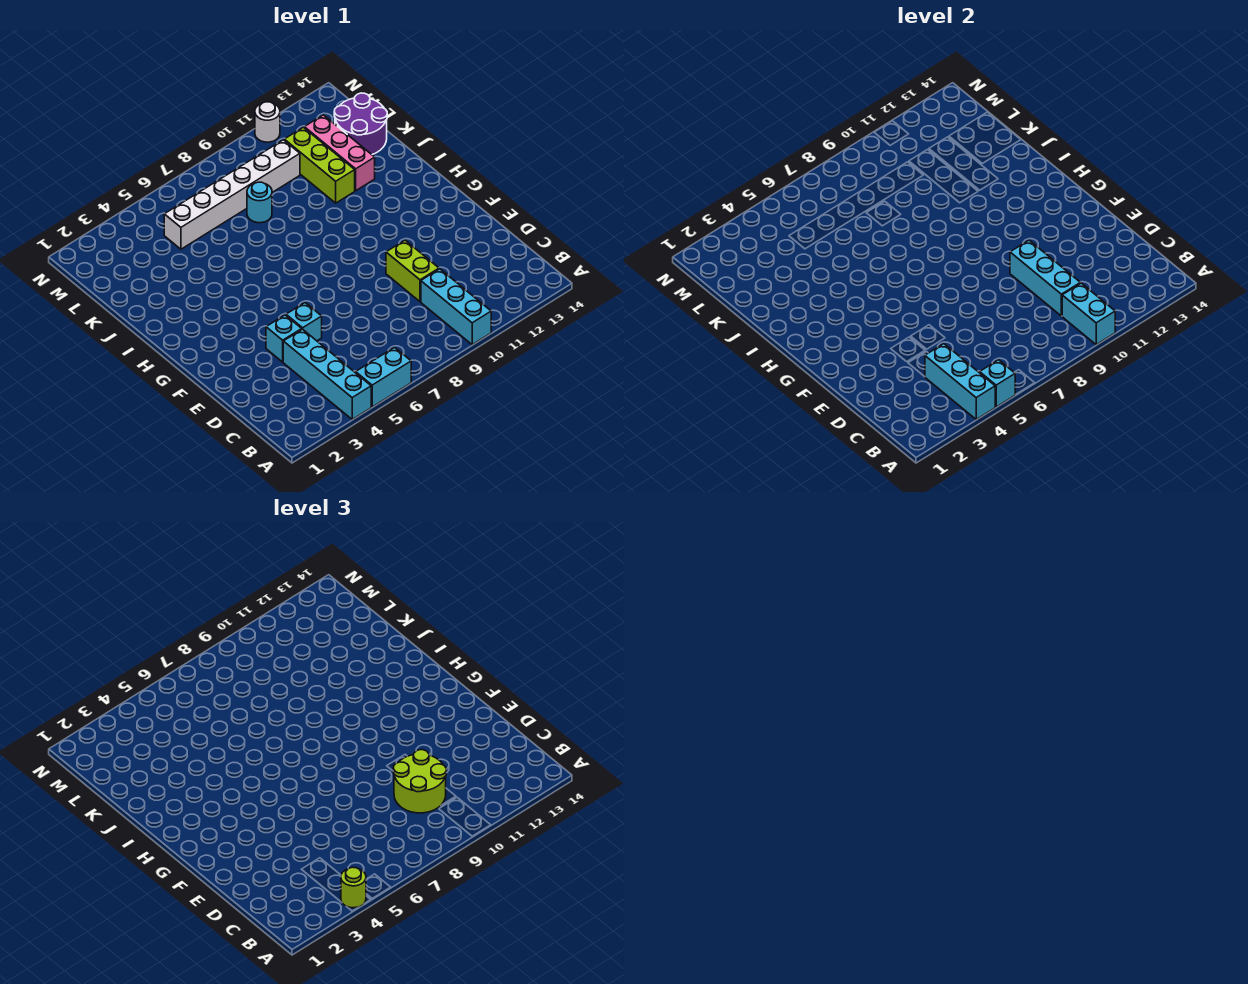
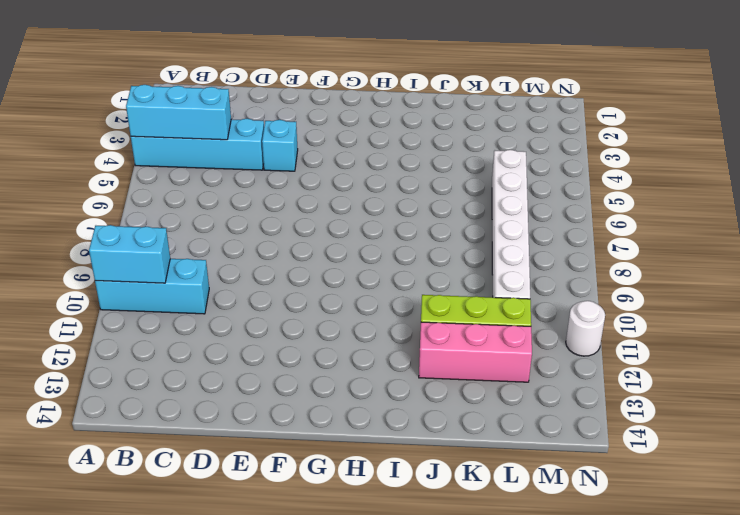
none -> cyan brick A5:A6 level 1
none -> lime brick D10:E10 level 1
none -> cyan brick E5 level 1

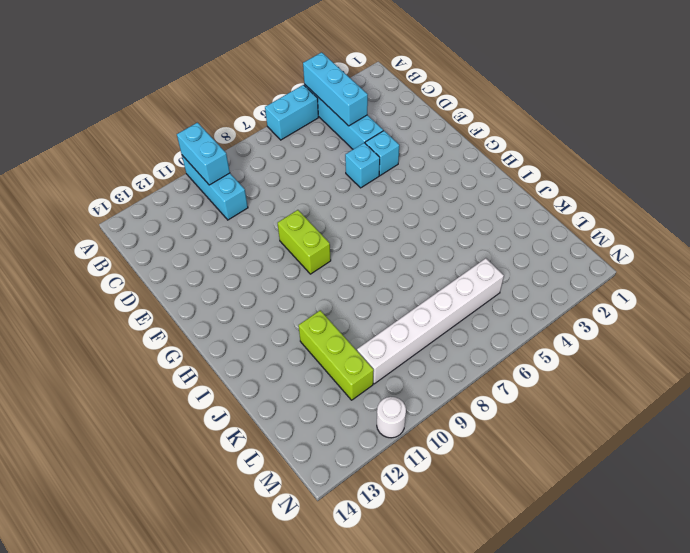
lime brick F9:G9 level 1 -> lime brick D10:E10 level 1
none -> pink brick J12:L12 level 1
none -> cyan round brick K8 level 1
none -> purple round brick K13:L14 level 1

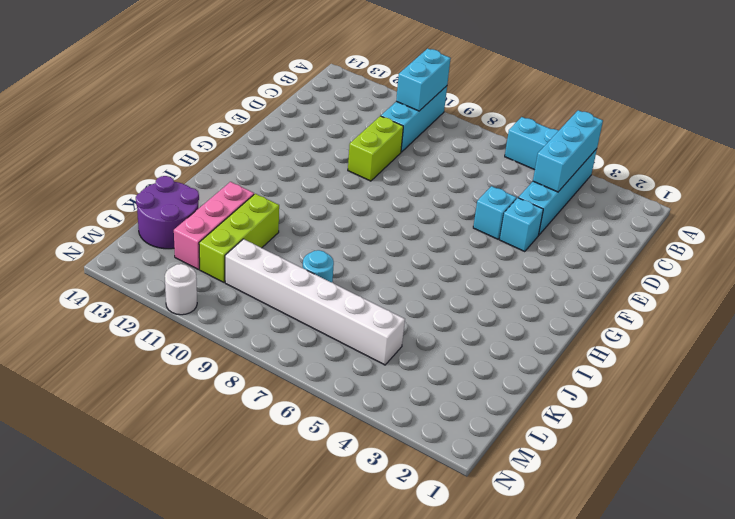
none -> cyan brick A5 level 2
none -> cyan brick C10:E10 level 2
none -> lime round brick A4 level 3

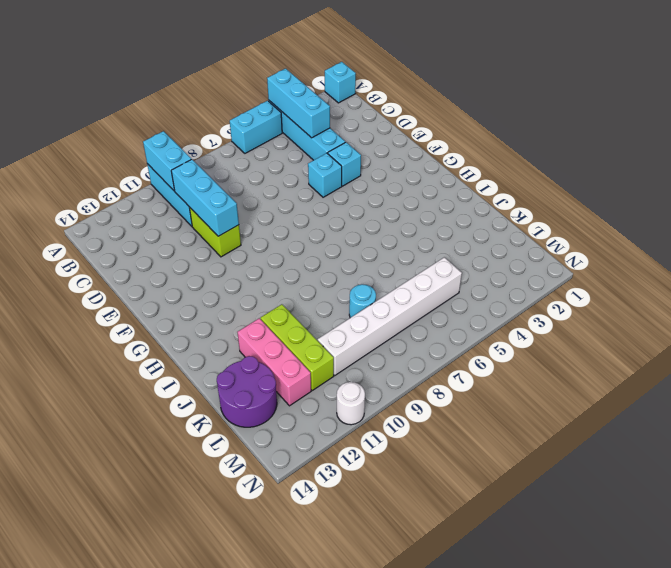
cyan brick A1 level 1 -> cyan brick A5 level 2
none -> lime round brick A4 level 3
none -> lime round brick C9:D10 level 3

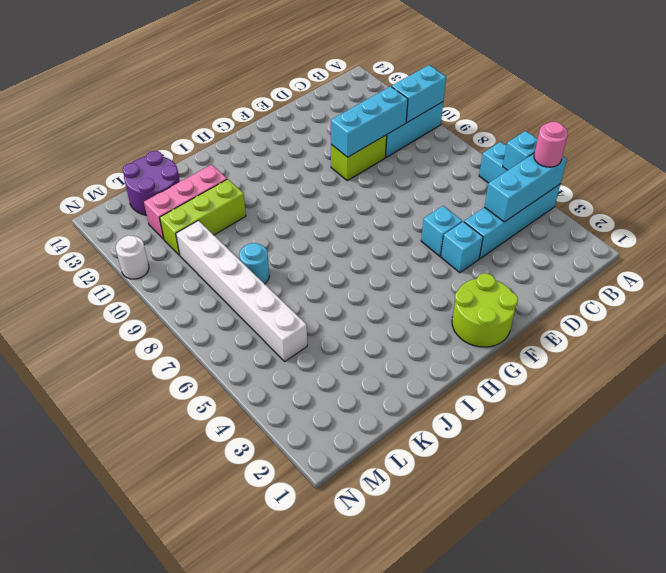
pink round brick A4 level 3 -> lime round brick A4 level 3
lime round brick F1:G2 level 1 -> lime round brick C9:D10 level 3

